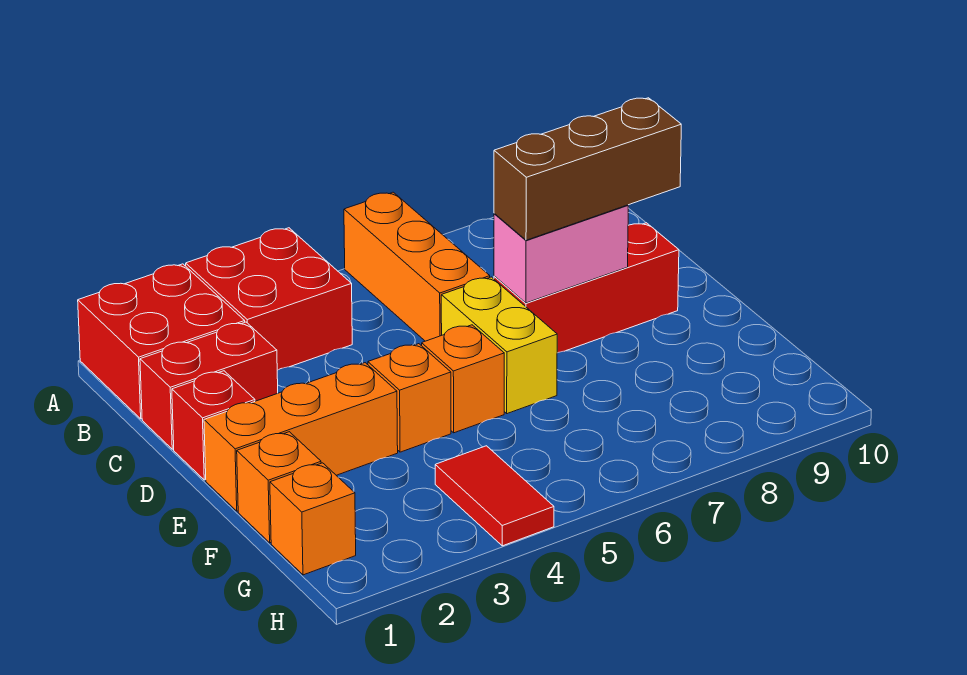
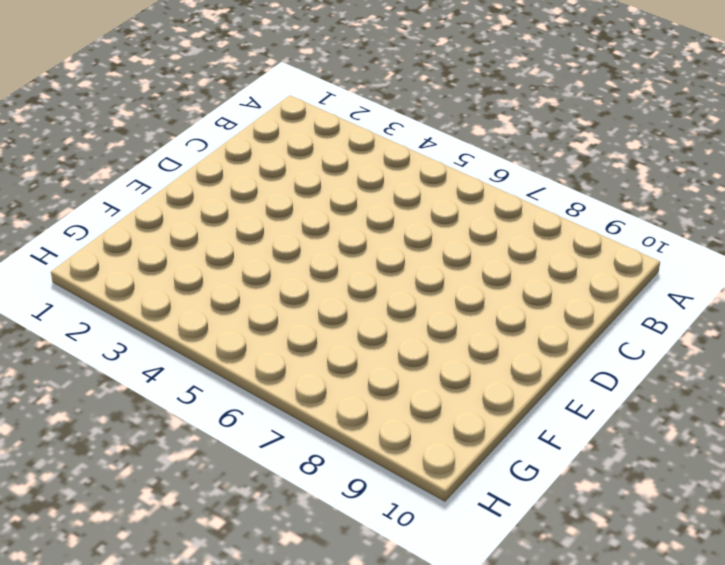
none -> red brick A1:B2 level 1
none -> red brick A3:B4 level 1
none -> orange brick A6:C6 level 1

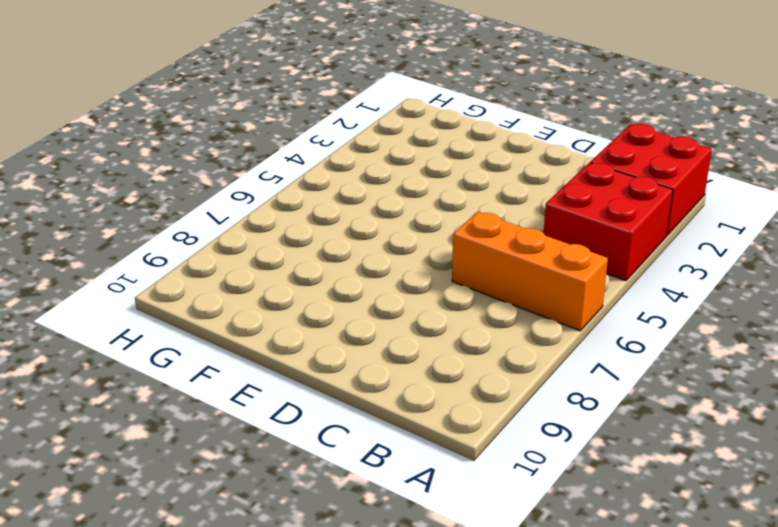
none -> red brick C1:C2 level 1
none -> red brick D1 level 1
none -> yellow brick D6:E6 level 1

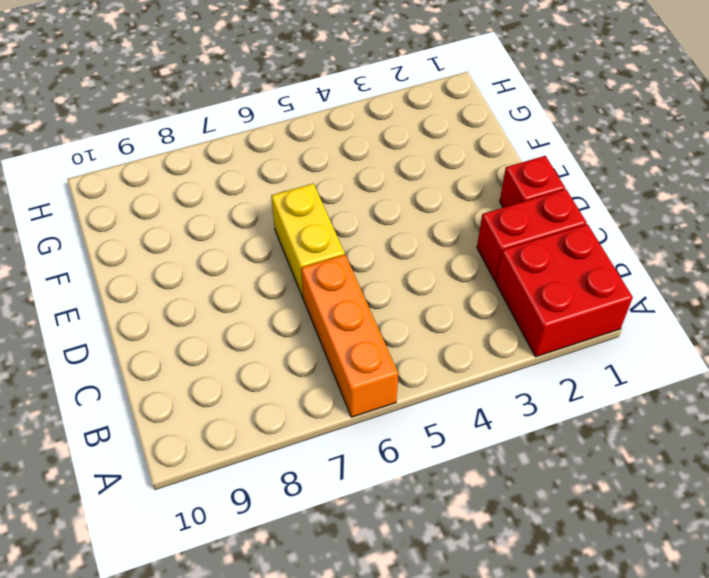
none -> red brick A3:B4 level 1
none -> red brick D7:D9 level 1
none -> orange brick E1:E3 level 1

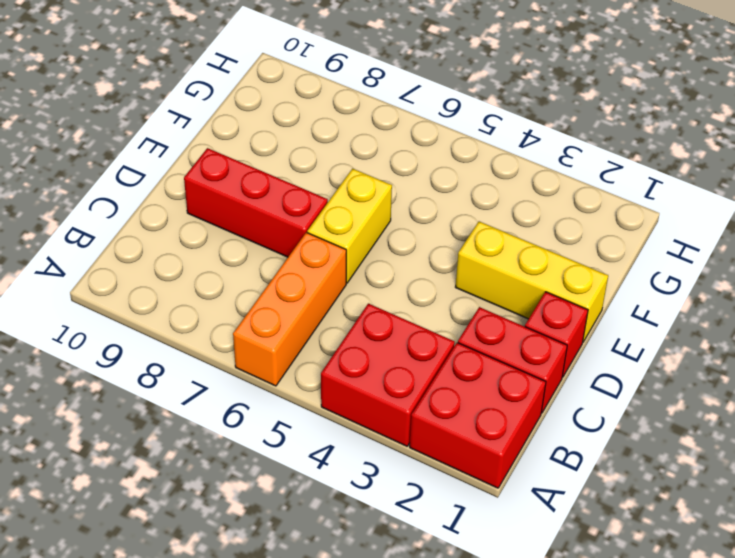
yellow brick E1:E3 level 1 -> orange brick E1:E3 level 1
none -> orange brick E4 level 1
none -> orange brick E5 level 1
none -> orange brick F1 level 1

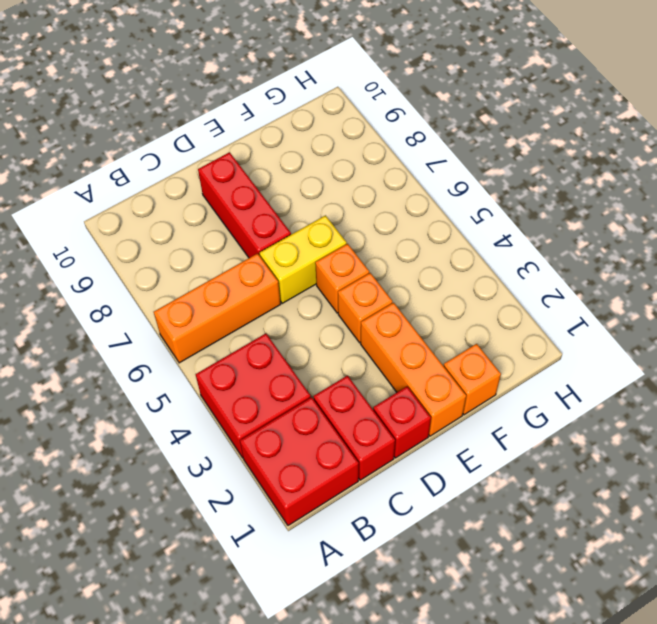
none -> orange brick G1 level 1
none -> red tile G4:H4 level 1
none -> pink brick D7:D8 level 2

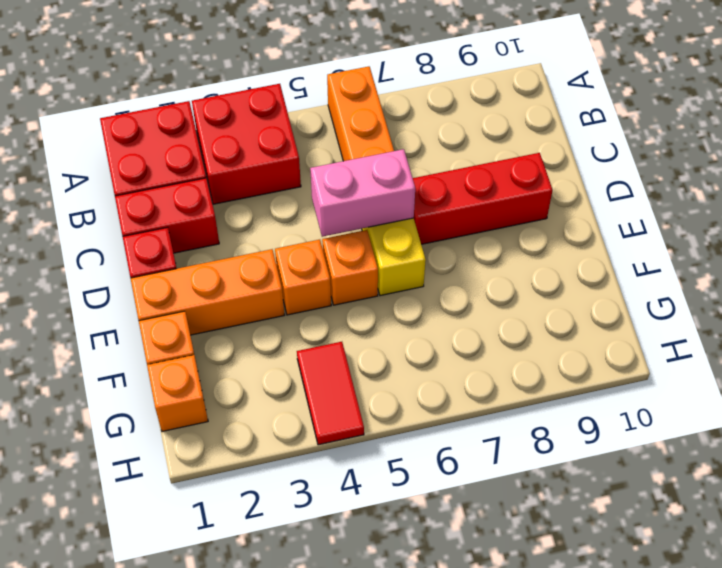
pink brick D5:D6 level 2 -> pink brick D7:D8 level 2
none -> brown brick D7:D9 level 3

